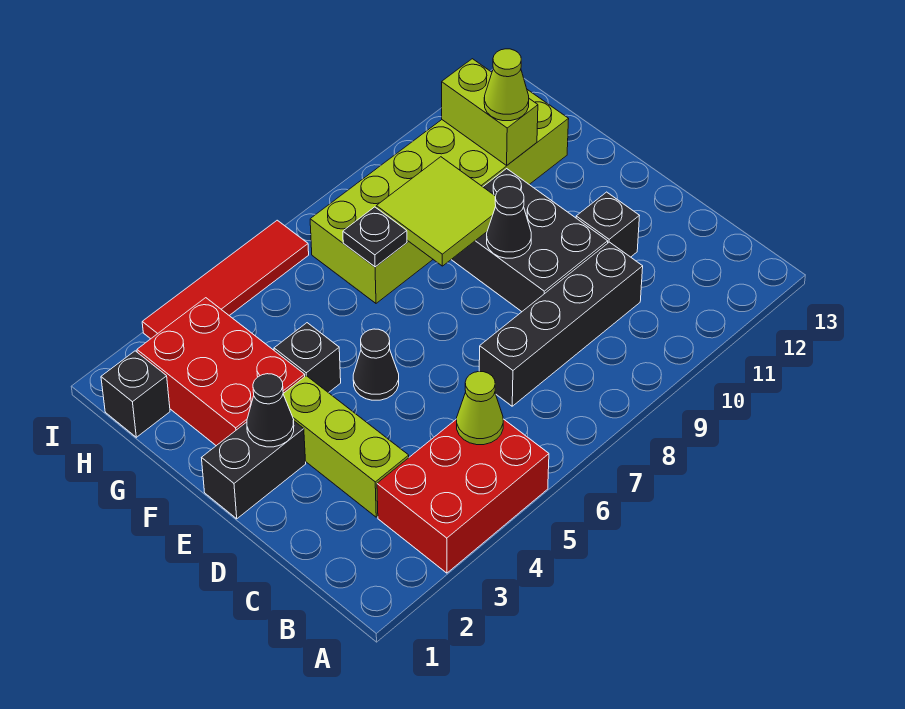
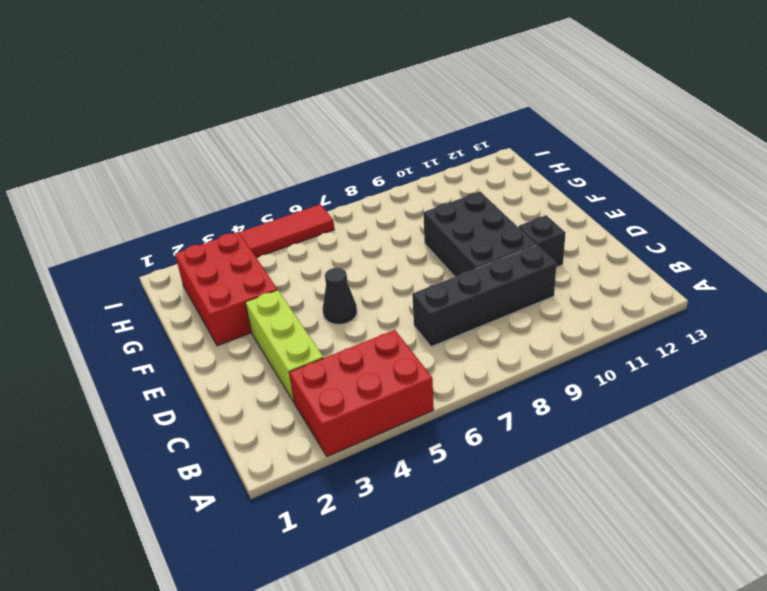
none -> black brick E1:E2 level 1
none -> black brick F4 level 1
none -> lime brick G7:H12 level 1

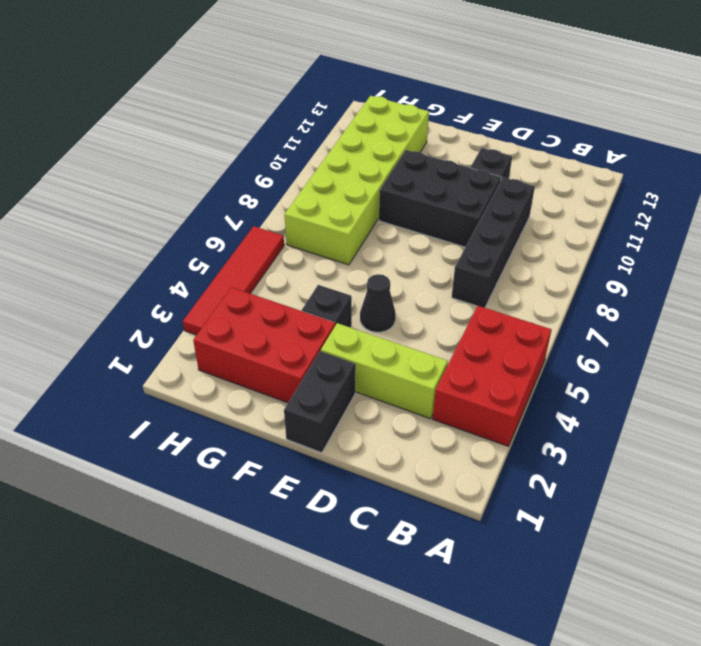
none -> black brick H1 level 1
none -> lime cone B5 level 2
none -> black cone E2 level 2

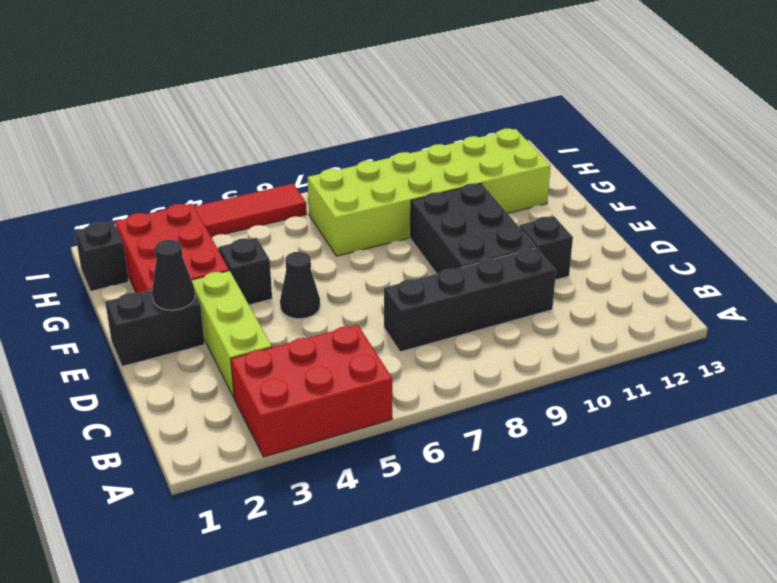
none -> lime cone B5 level 2
none -> black cone E9 level 2
none -> lime tile F8:G9 level 2

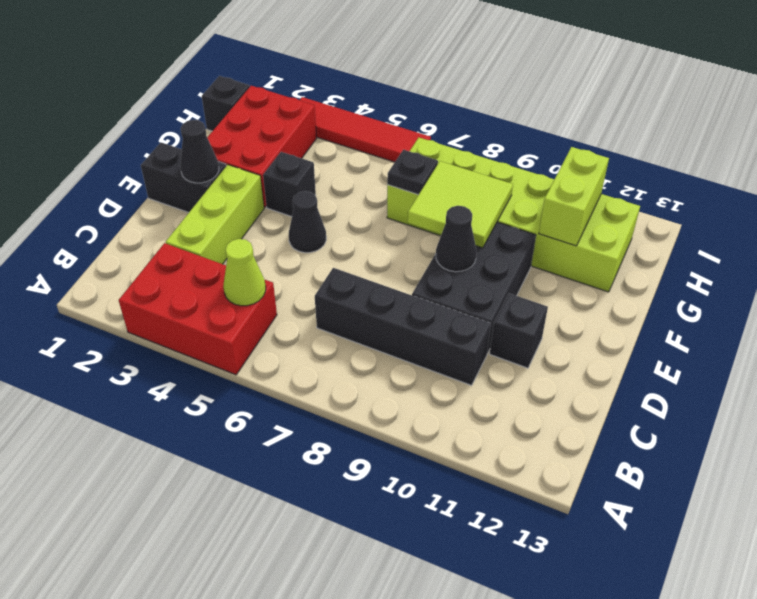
none -> lime cone G11 level 3

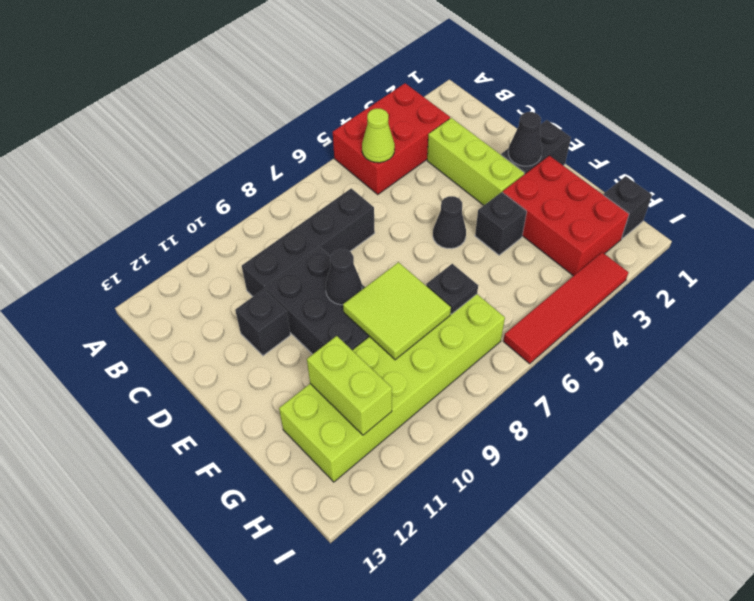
none -> lime cone G11 level 3

